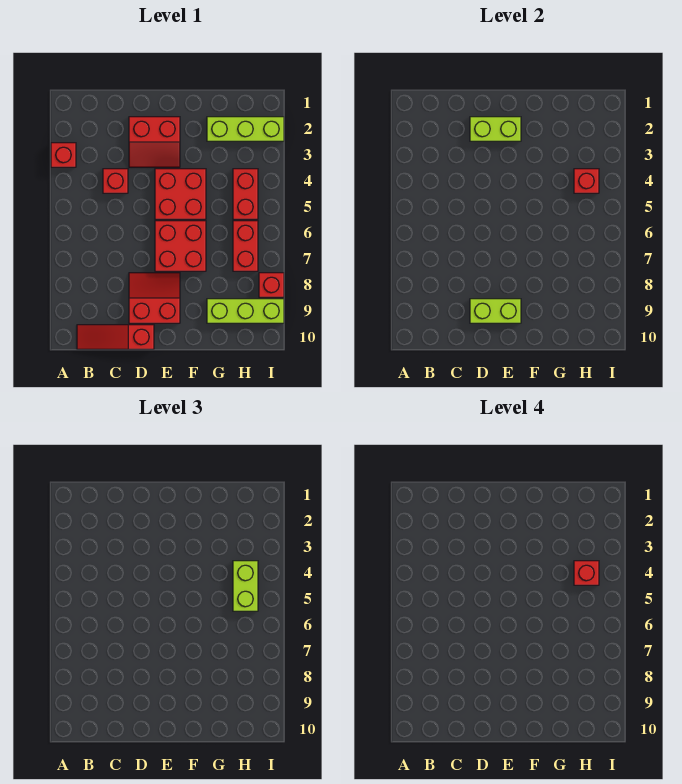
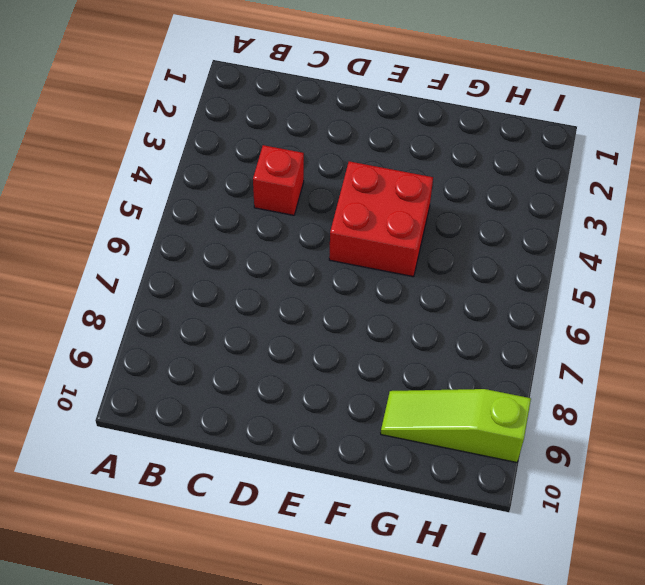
lime slope G9:I9 level 1 top I -> lime brick G9:I9 level 1
none -> red brick A3 level 1
none -> red slope B10:D10 level 1 top D
none -> red slope D2:E3 level 1 top 2

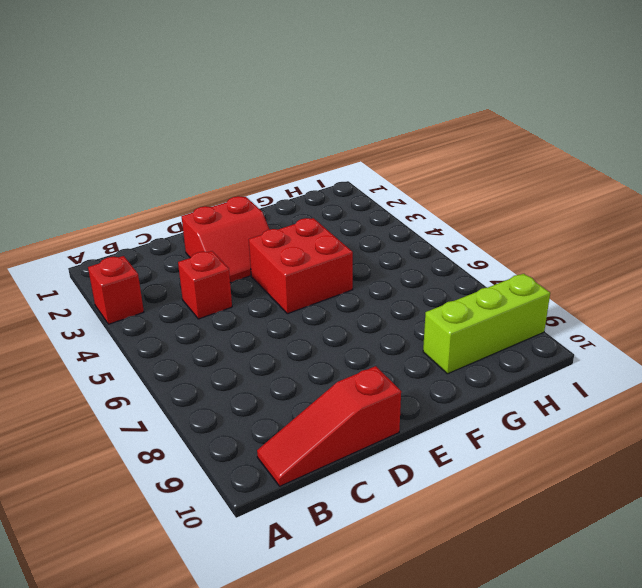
none -> red slope D8:E9 level 1 top 9
none -> red brick E6:F7 level 1
none -> lime brick G2:I2 level 1

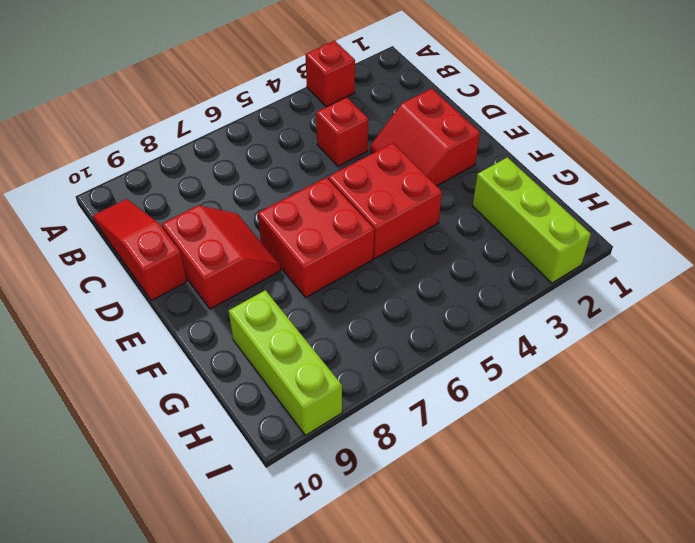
none -> red brick H4:H5 level 1
none -> red brick H6:H7 level 1
none -> red brick I8 level 1

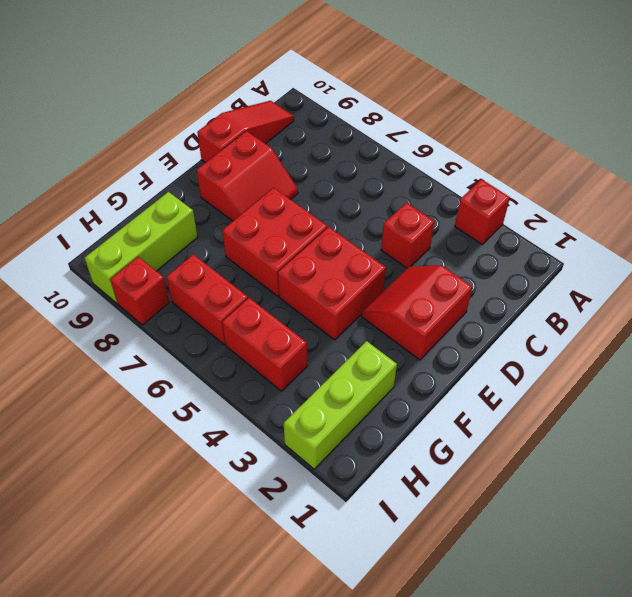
none -> lime brick D2:E2 level 2
none -> lime brick D9:E9 level 2
none -> red brick H4 level 2

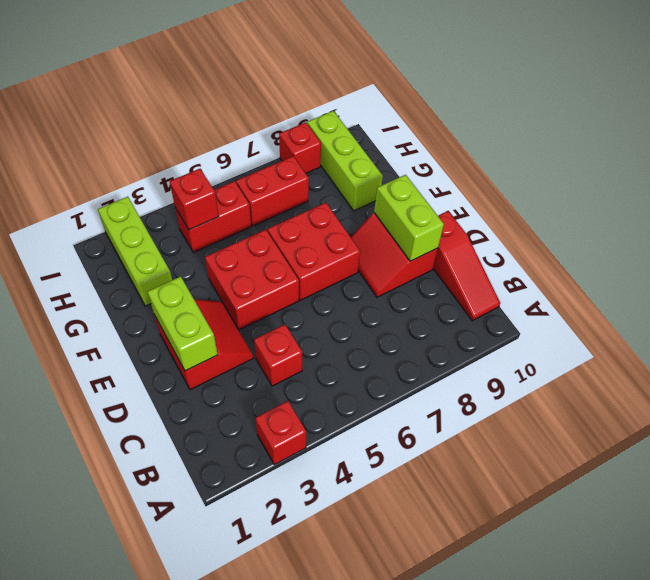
none -> lime brick H4:H5 level 3
none -> red brick H4 level 4

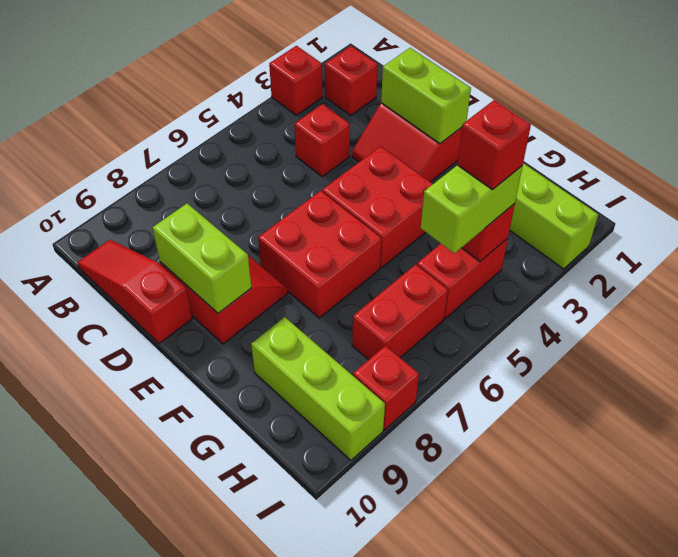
red brick B2 level 1 -> none

